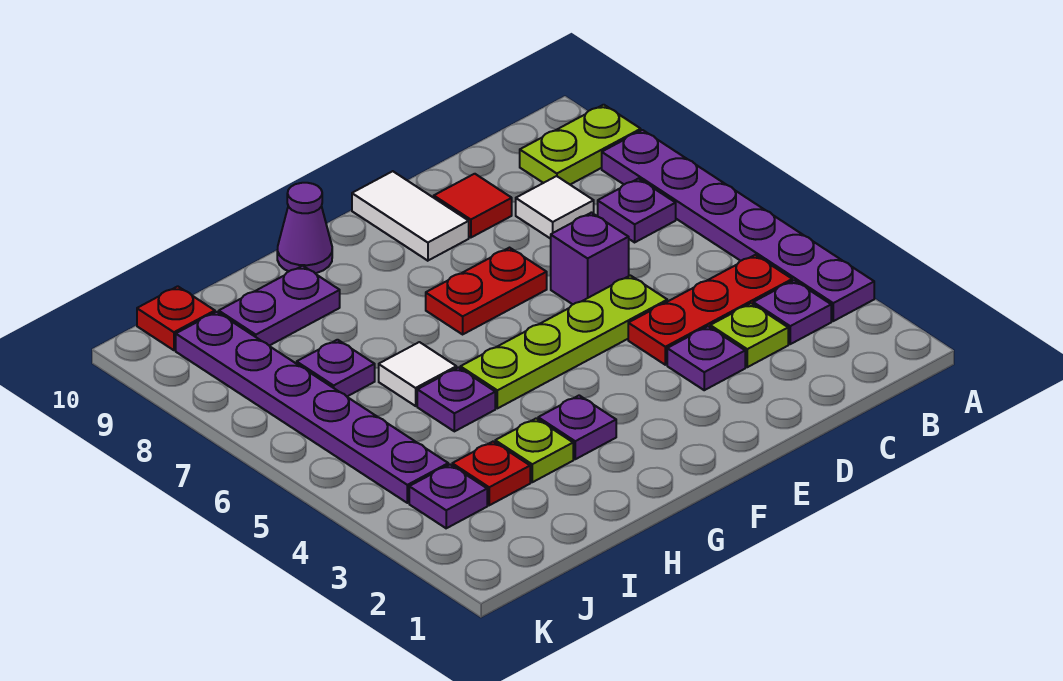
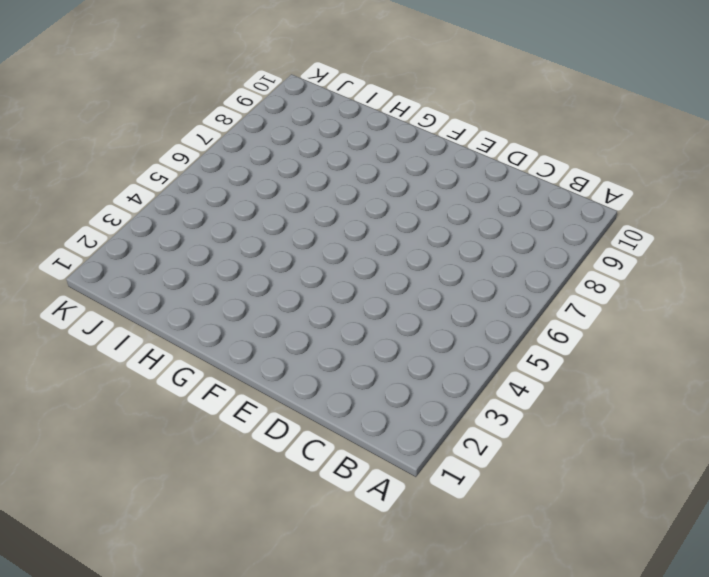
none -> purple plate A3:A8 level 1
none -> lime plate A9:B9 level 1
none -> purple plate B3 level 1

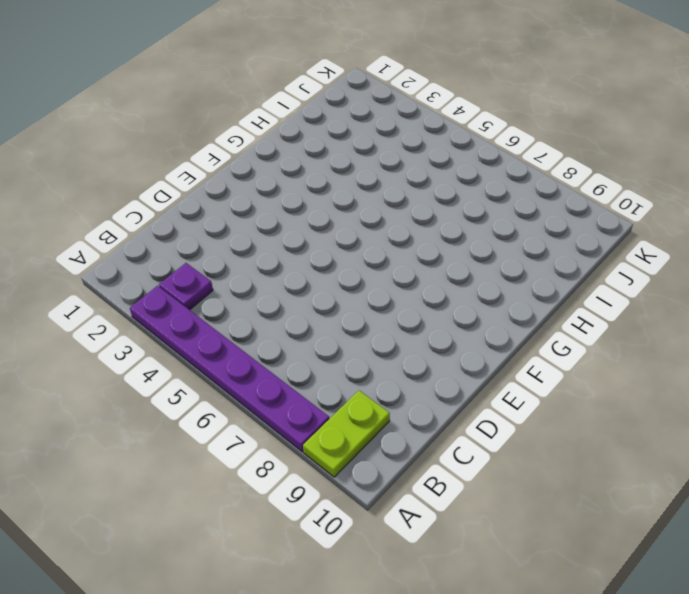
none -> red plate B4:D4 level 1
none -> purple plate B7 level 1
none -> lime plate C3 level 1

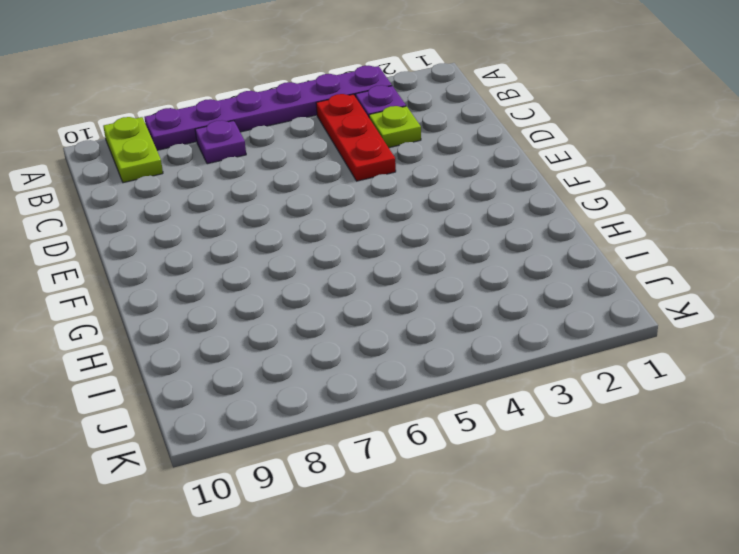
none -> white tile C8 level 1
none -> purple plate D3 level 1
none -> lime plate D5:G5 level 1

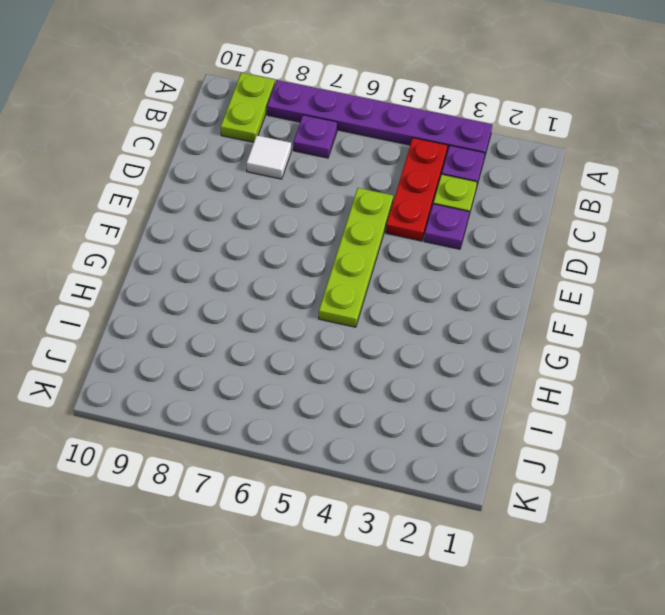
none -> purple brick D6 level 1
none -> red tile D9 level 1
none -> red plate E7:F7 level 1

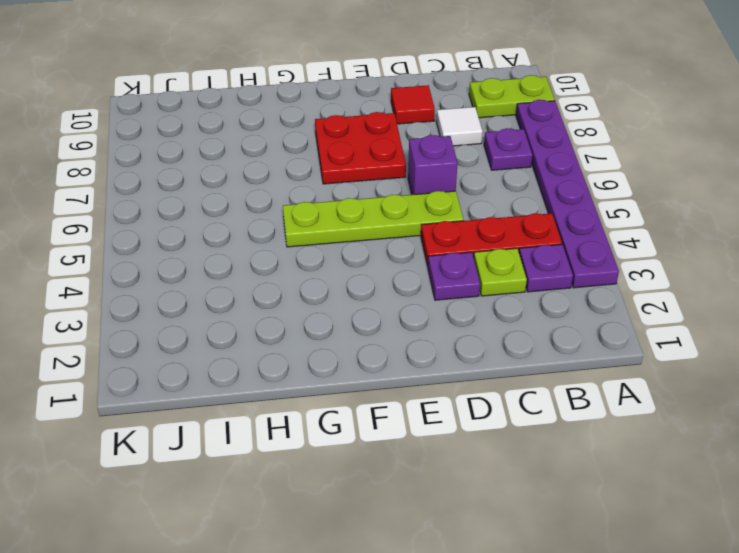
red plate E7:F8 level 1 -> red plate E7:F7 level 1
none -> white tile E9:E10 level 1
none -> purple plate G3 level 1
none -> purple cone G10 level 1

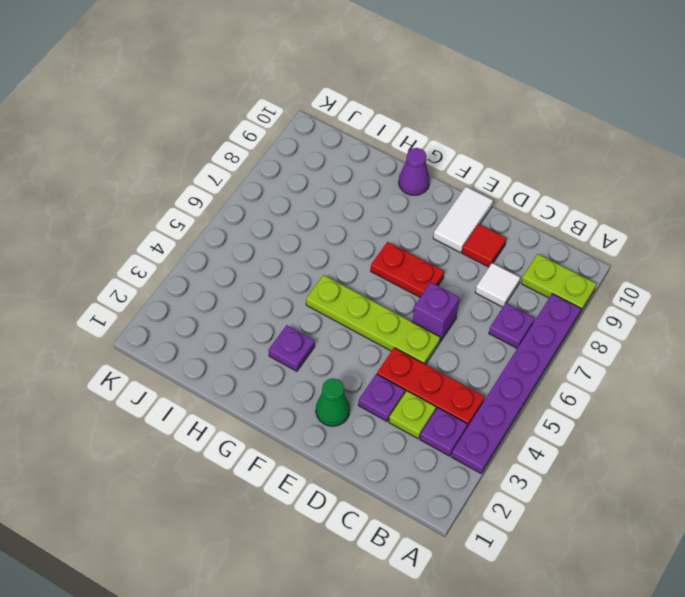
green cone E2 level 1 -> none
none -> lime plate H3 level 1
none -> purple plate H5 level 1
none -> white tile H6 level 1

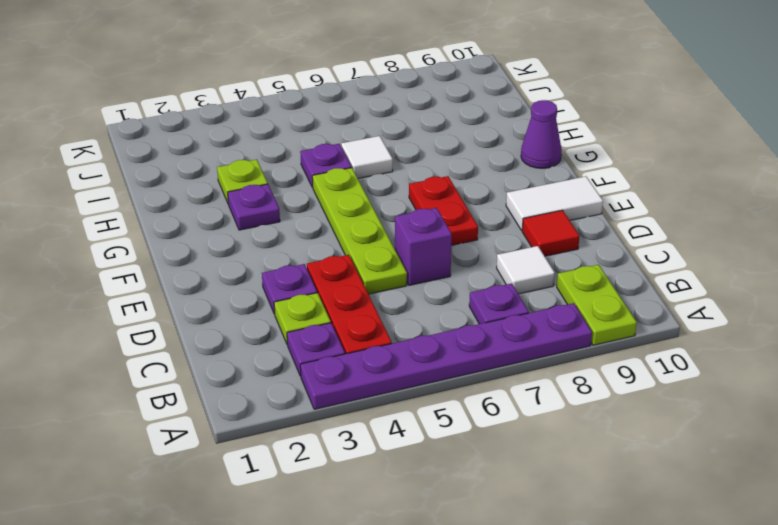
none -> purple plate H9:I9 level 1
none -> red plate I3 level 1
none -> purple plate I7 level 1

